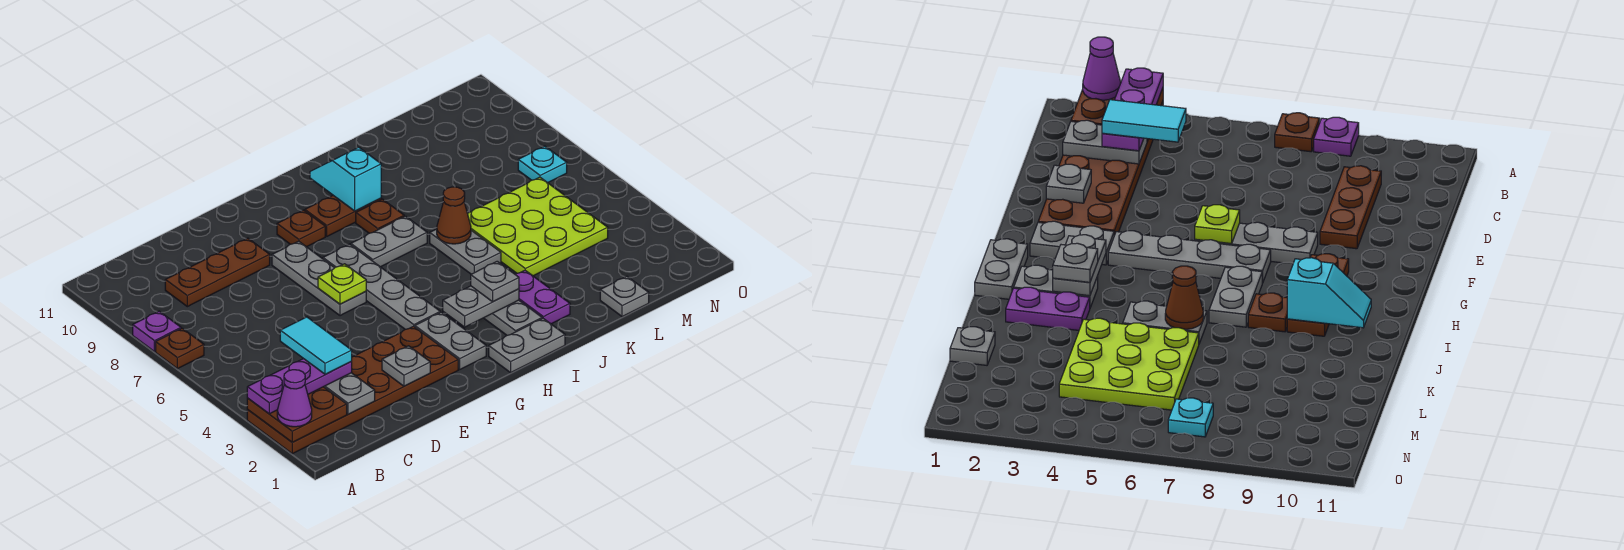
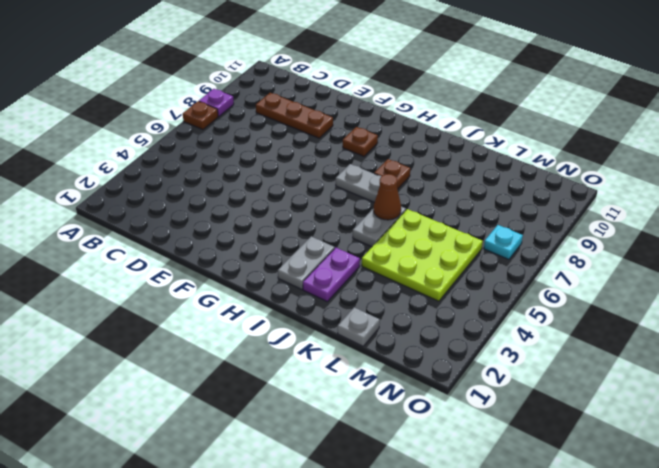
none -> brown plate A2:F3 level 1
none -> grey plate F6:F8 level 1
none -> grey plate G2:G3 level 1

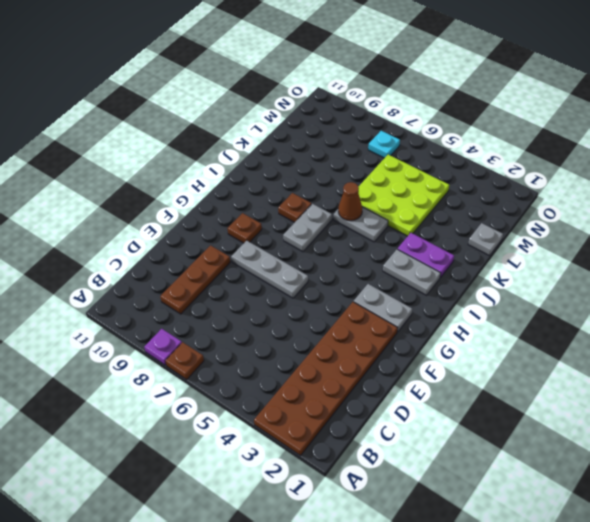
none -> grey plate G4:G7 level 1
none -> grey plate H1:I1 level 1
none -> brown plate H9:I9 level 1

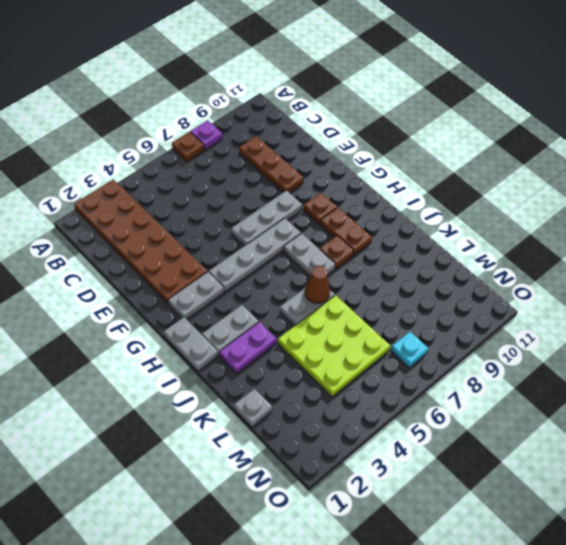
none -> brown plate A2:B3 level 2
none -> grey plate C2:C3 level 2
none -> grey plate E2 level 2

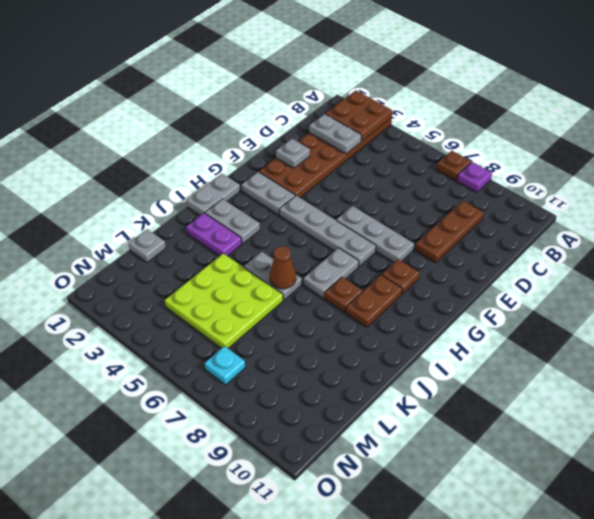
none -> lime plate F6 level 2
none -> grey plate H3:I3 level 2
none -> cyan slope I9:I10 level 2 top 9

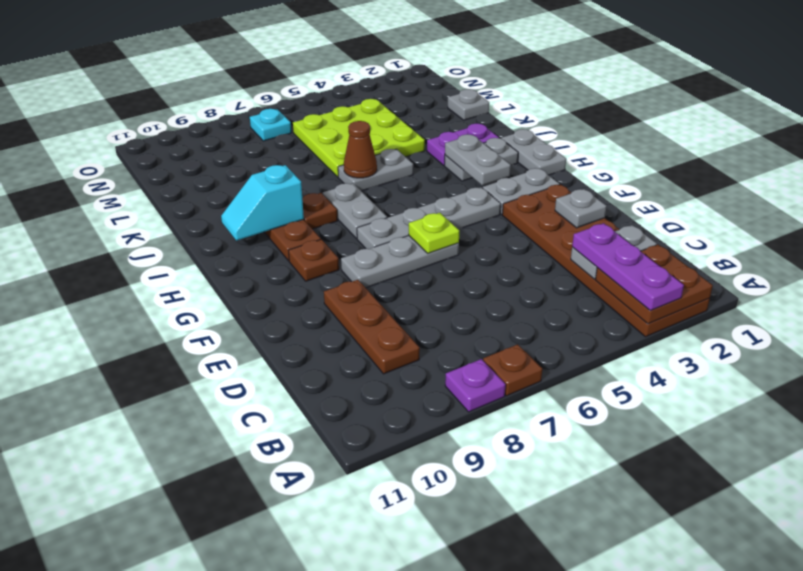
none -> purple cone A2 level 3
none -> grey plate I3 level 3
none -> cyan tile C3:C4 level 4

